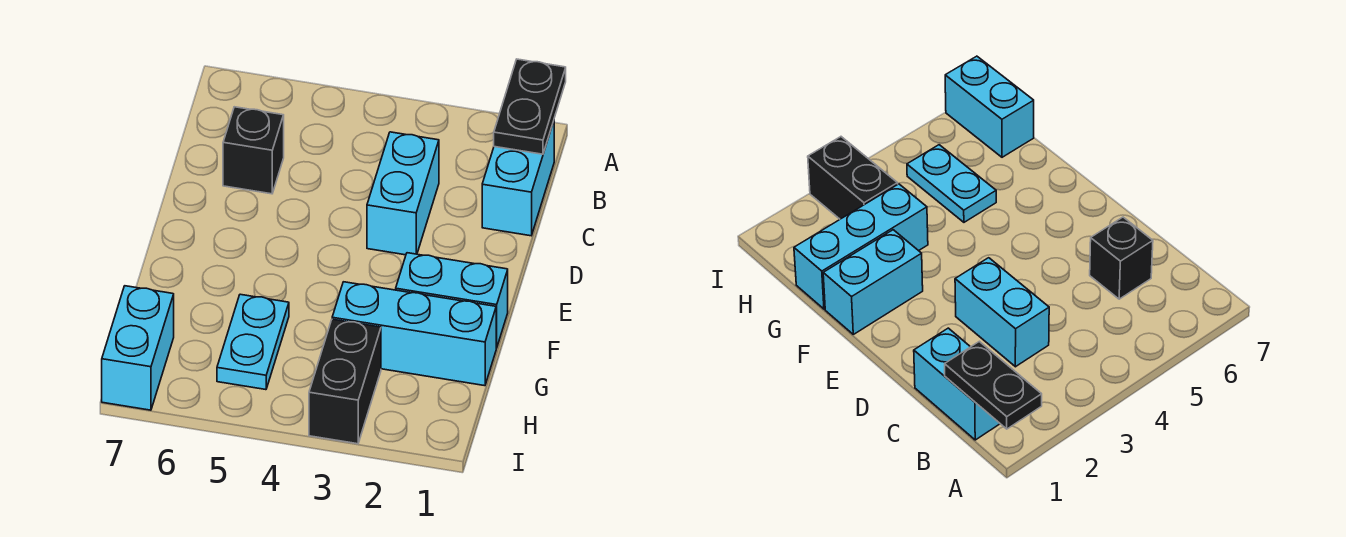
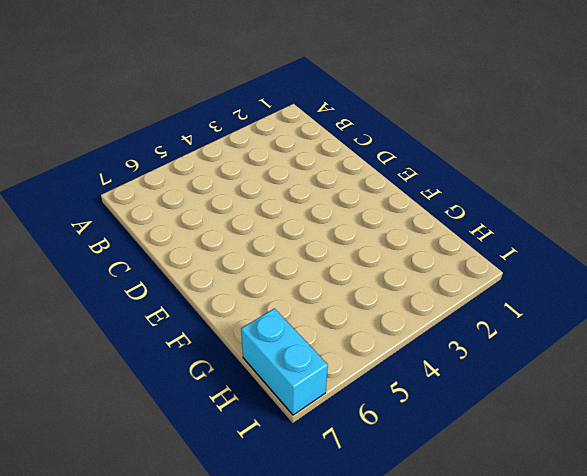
none -> cyan brick B1:C1 level 1
none -> cyan brick C3:D3 level 1

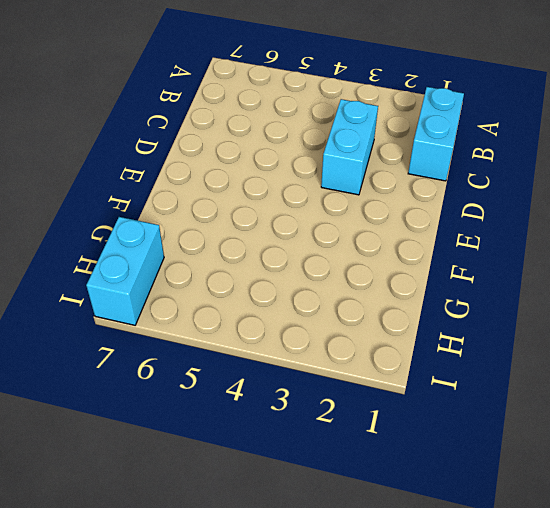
none -> black brick C6 level 1
none -> cyan brick F1:F2 level 1

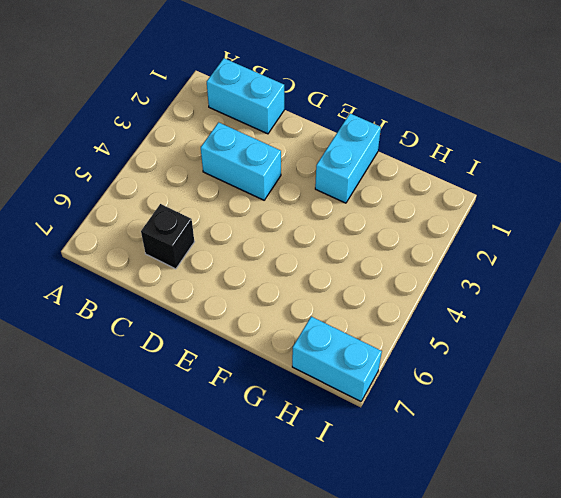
none -> cyan brick G1:G3 level 1
none -> cyan plate G5:H5 level 1

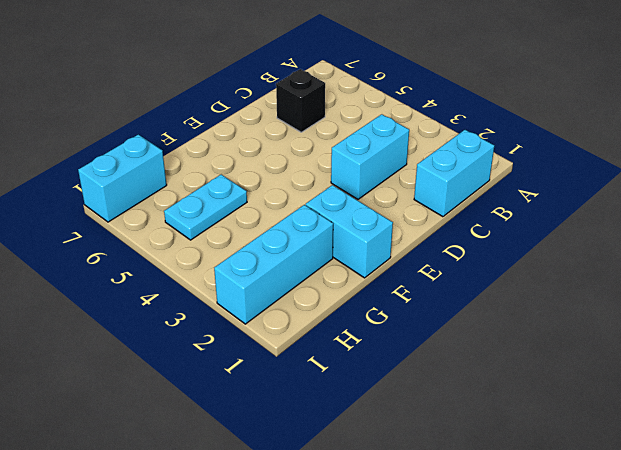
cyan brick G2:I2 level 1 -> cyan brick G1:G3 level 1
none -> black brick H3:I3 level 1
none -> black plate A1:B1 level 2

